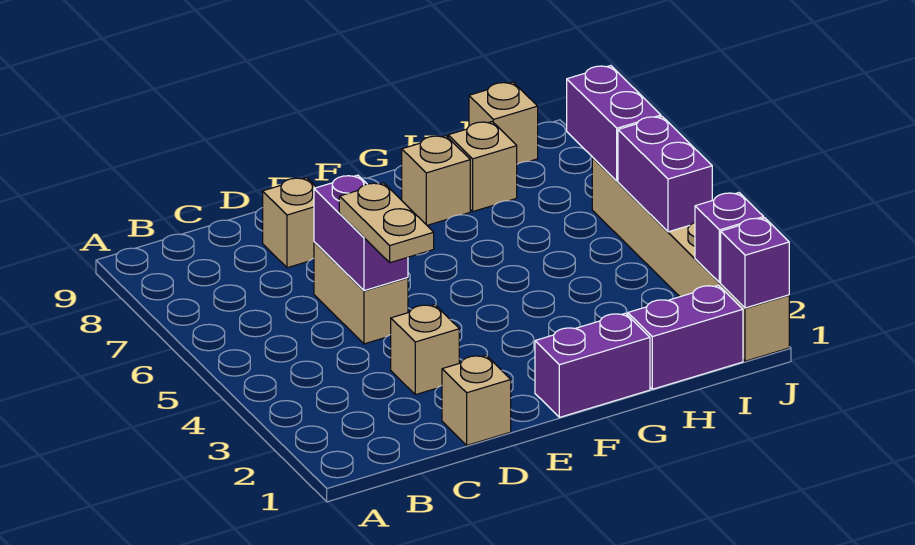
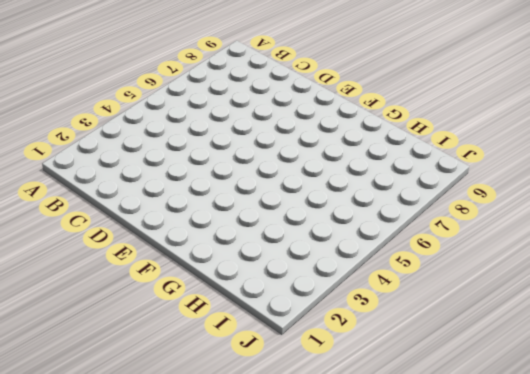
none -> tan brick D1 level 1
none -> tan brick D3 level 1
none -> tan brick D5:D6 level 1

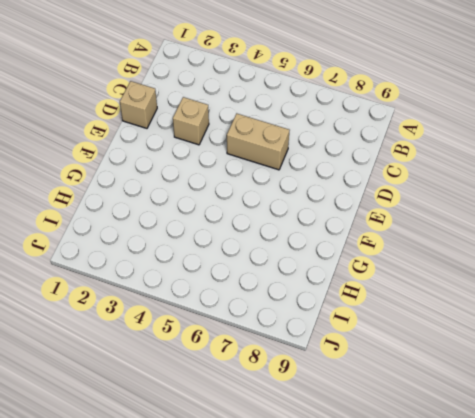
none -> tan brick D8 level 1
none -> purple brick F1:G1 level 1
none -> tan brick G8 level 1

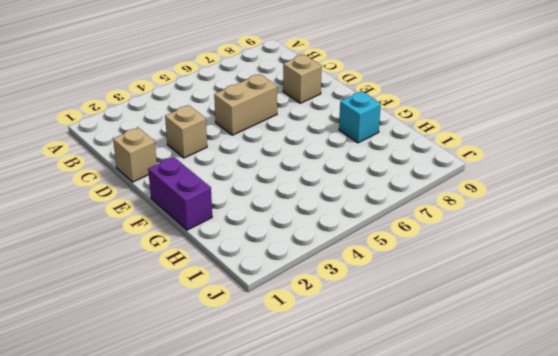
cyan brick G8 level 1 -> tan brick G8 level 1
none -> purple brick H1:I1 level 1
none -> tan brick H8 level 1
none -> tan brick I9 level 1

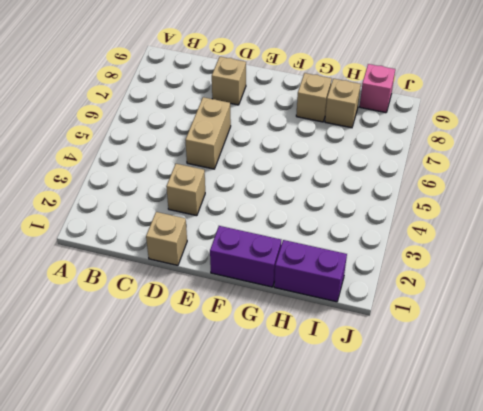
pink brick I9 level 1 -> tan brick I9 level 1
none -> tan brick J1:J6 level 1
none -> purple brick D5:D6 level 2
none -> purple brick J1 level 2

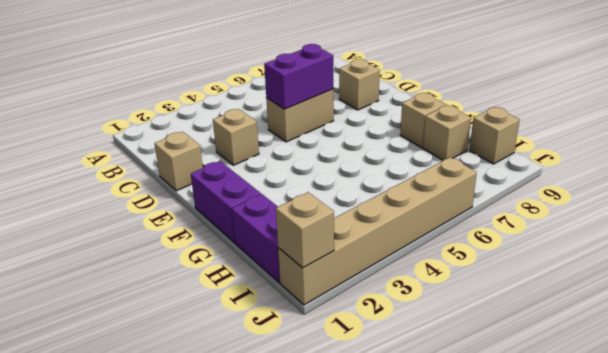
tan brick J1 level 2 -> purple brick J1 level 2
none -> purple brick J2 level 2
none -> purple brick J4:J5 level 2
none -> purple brick J6:J7 level 2

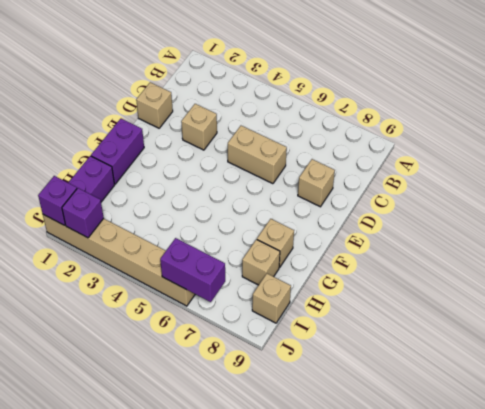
none -> purple brick D5:D6 level 2
none -> purple brick J4:J5 level 2
none -> tan plate D4:D5 level 3

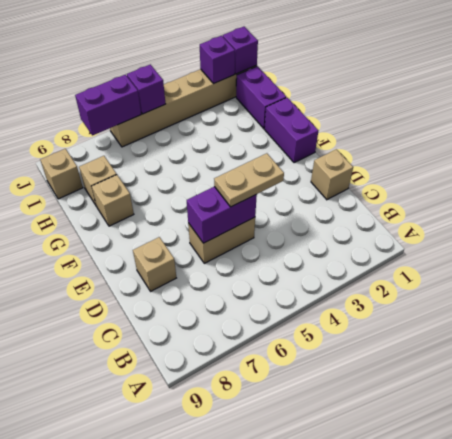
purple brick J5 level 2 -> purple brick J4:J5 level 2
none -> tan brick D3 level 1

